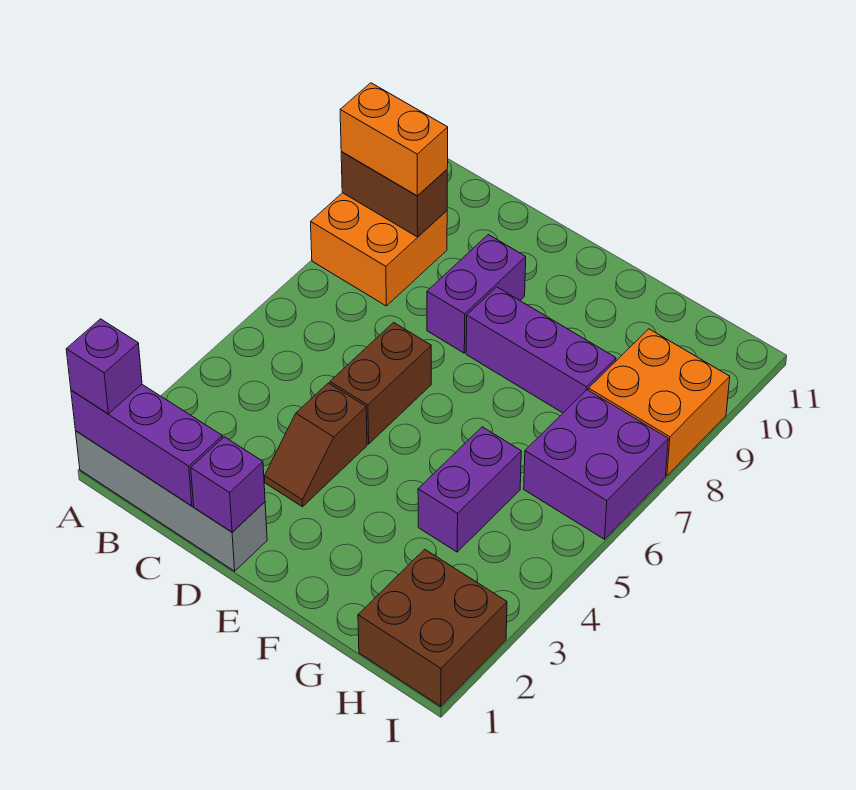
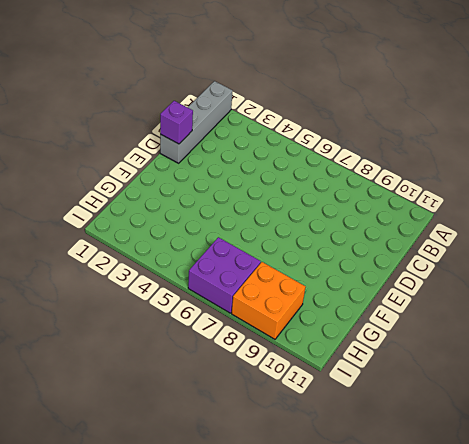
none -> orange brick A8:B9 level 1
none -> brown slope D3:D4 level 1 top 4
none -> brown brick D5:D6 level 1

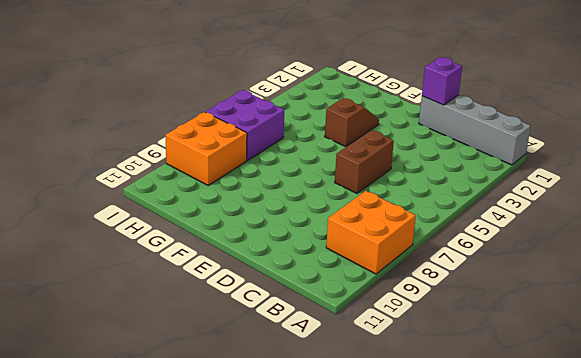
brown slope F3:F4 level 1 top 4 -> brown slope D3:D4 level 1 top 4
none -> purple brick D8:D9 level 1
none -> purple brick E8:G8 level 1
none -> purple brick G4:G5 level 1

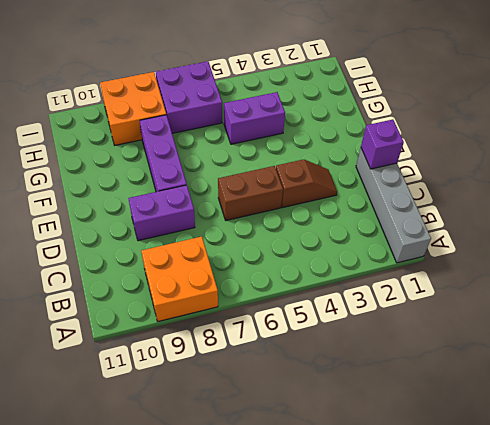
none -> brown brick H1:I2 level 1
none -> purple brick A1:C1 level 2
none -> brown brick A9:B9 level 2

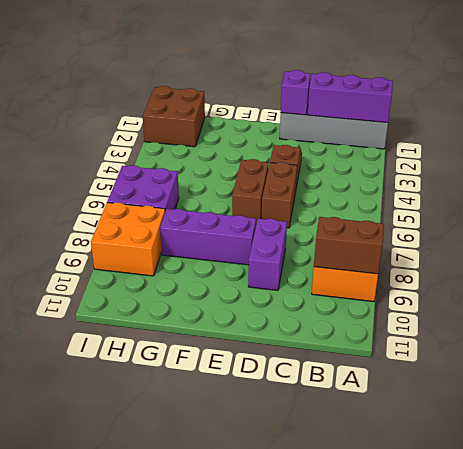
brown brick E5:E6 level 1 -> none
none -> purple brick G4:G5 level 1
none -> purple brick A1 level 3
none -> orange brick A9:B9 level 3

